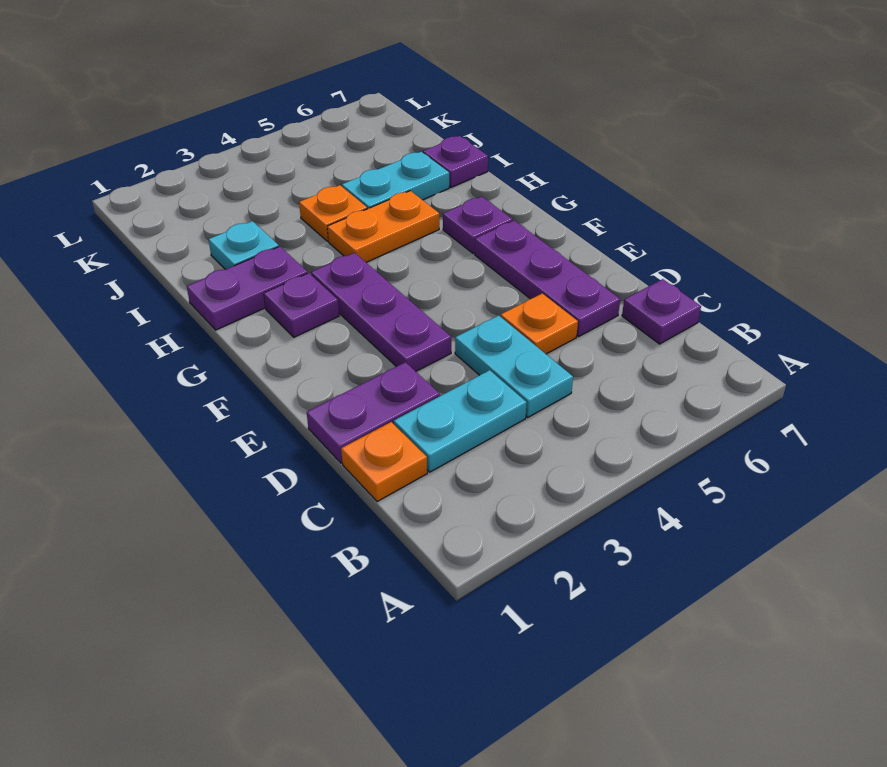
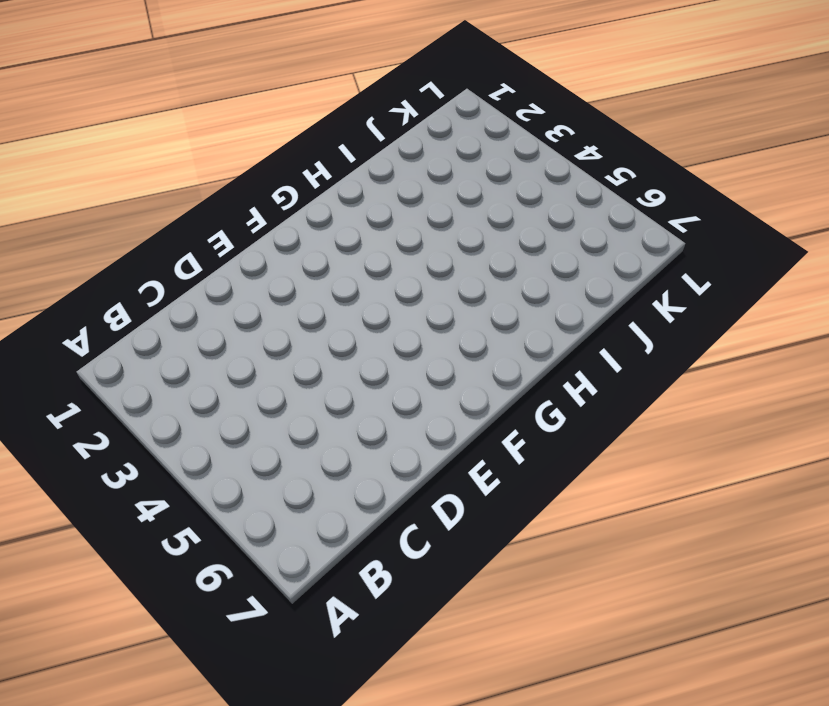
none -> orange plate C1 level 1
none -> cyan plate C2:C3 level 1
none -> cyan plate C4:D4 level 1

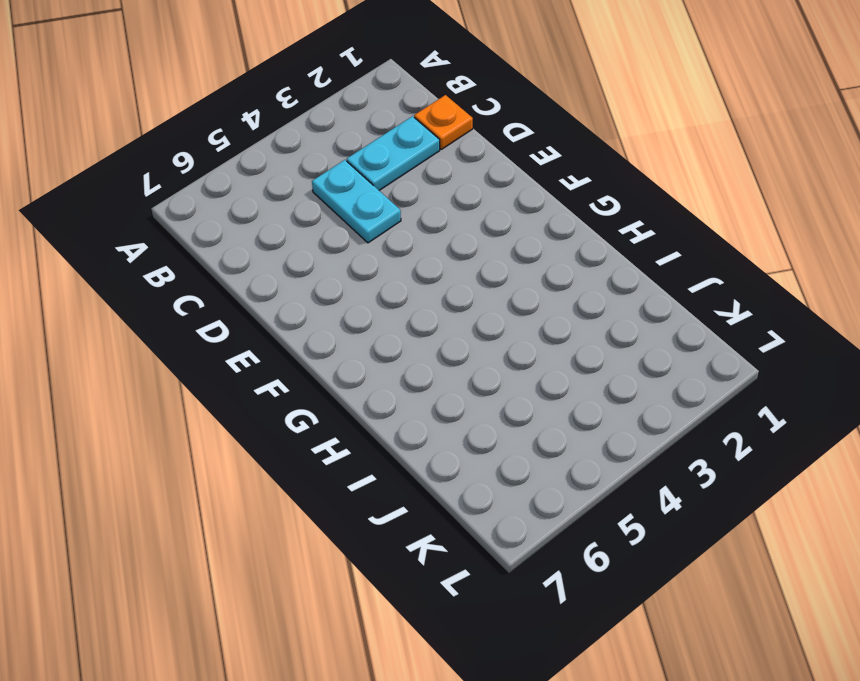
none -> purple plate C7 level 1
none -> purple plate D1:D2 level 1
none -> orange plate D5 level 1

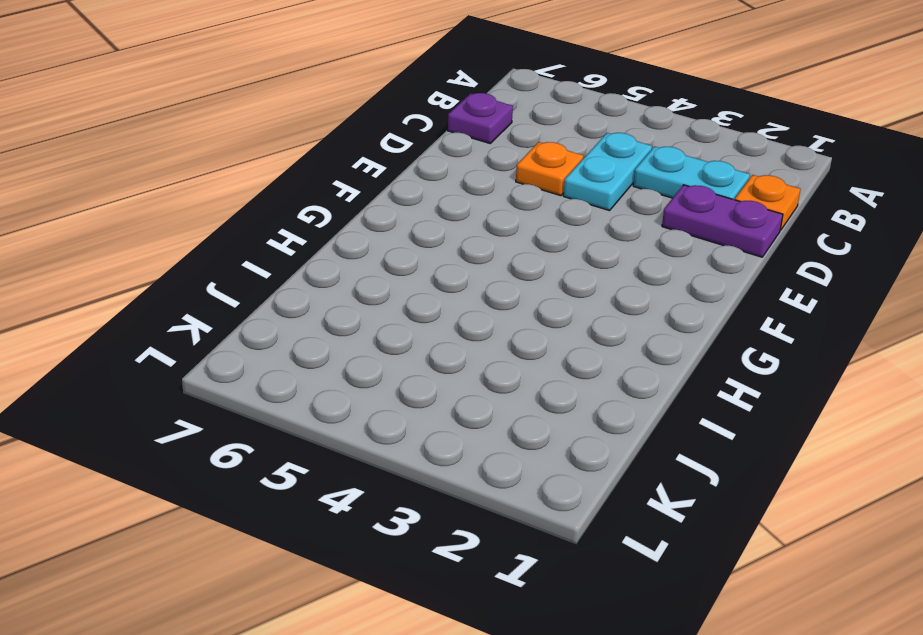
none -> purple plate D6:F6 level 1
none -> purple plate E3:G3 level 1
none -> purple plate G2 level 1

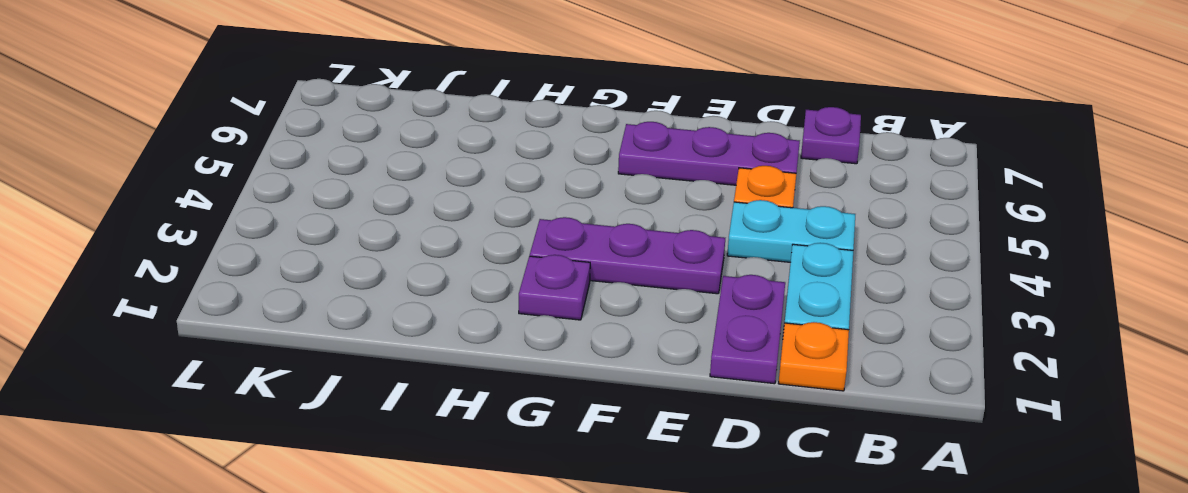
none -> purple plate G6 level 1
none -> purple plate H1:H2 level 1
none -> orange plate H4:H5 level 1

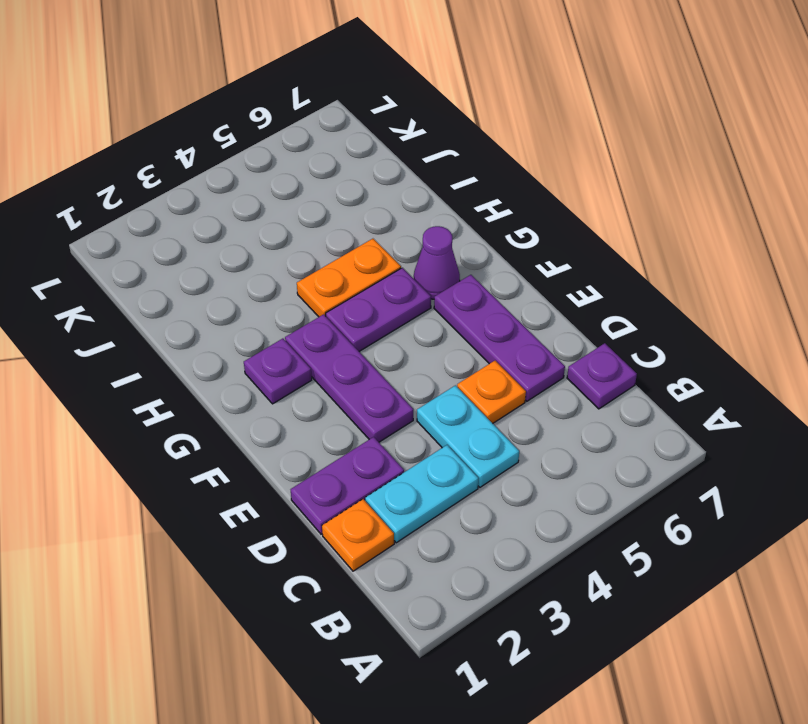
purple plate G4:G5 level 1 -> purple plate H1:H2 level 1
purple cone G6 level 1 -> purple plate G6 level 1
none -> cyan plate I2 level 1
none -> orange plate I4 level 1
none -> cyan plate I5:I6 level 1

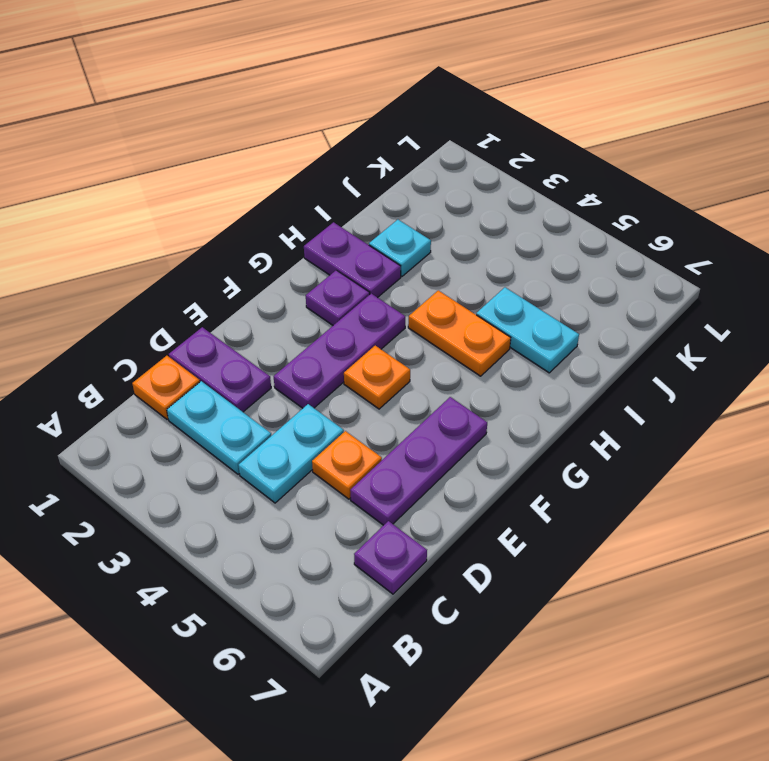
orange plate F4 level 1 -> orange plate I4 level 1
none -> purple plate G6 level 1
none -> purple plate I7 level 1

